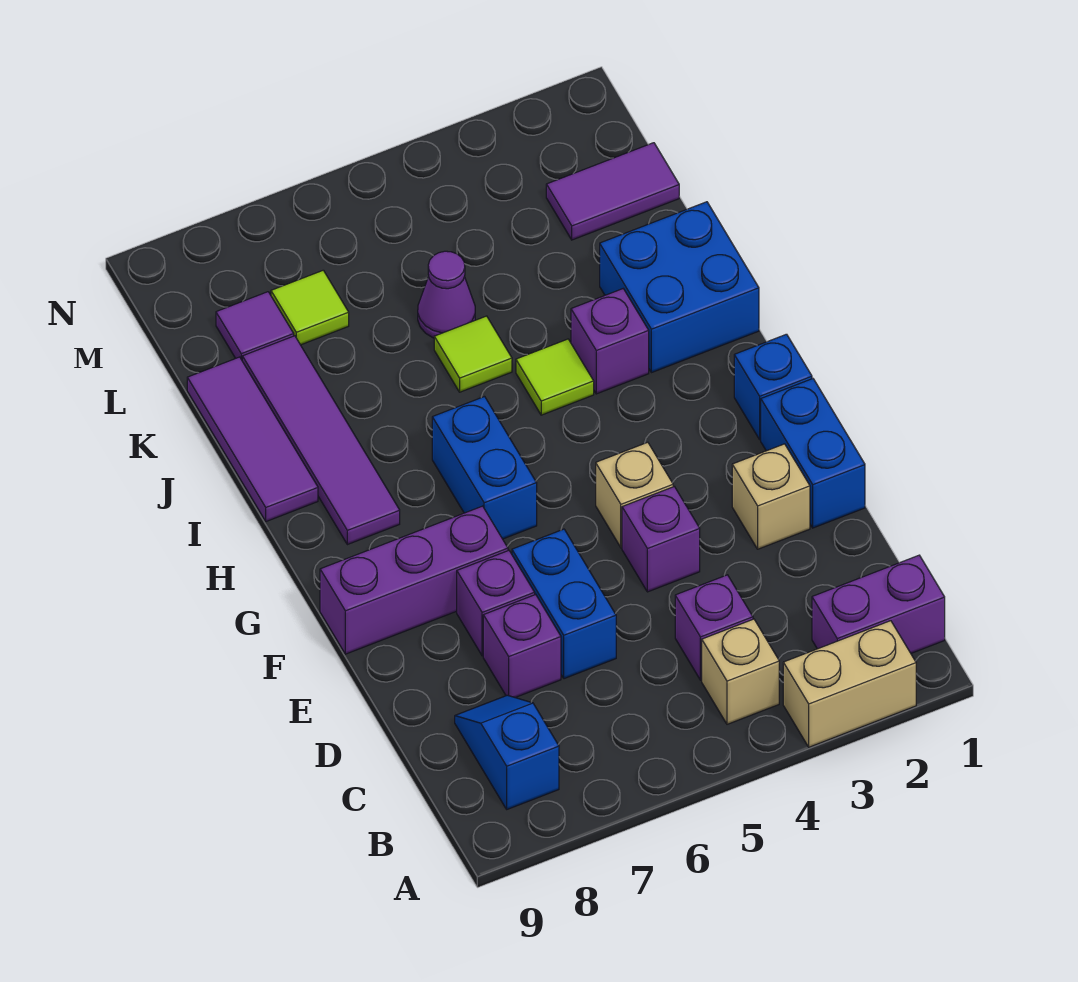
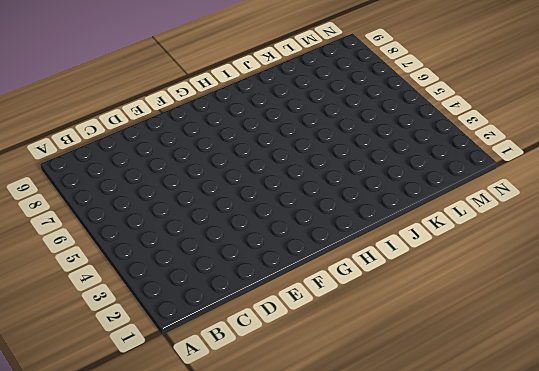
none -> tan brick A2:A3 level 1
none -> purple brick B1:B2 level 1
none -> tan brick B4 level 1

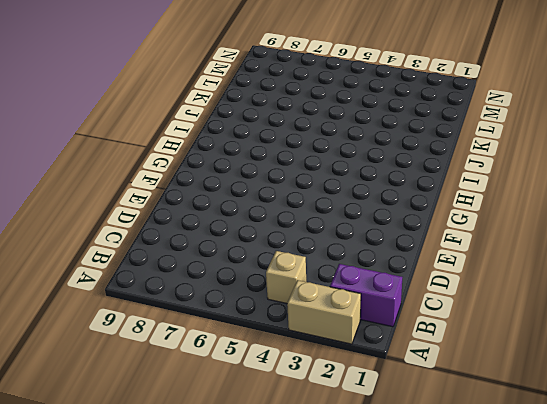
none -> blue slope B8:C8 level 1 top B
none -> purple brick C4 level 1
none -> blue brick D6:E6 level 1

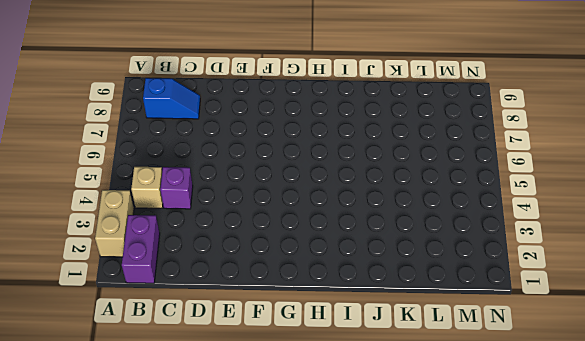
none -> blue brick D6:E6 level 1
none -> purple brick D7 level 1
none -> blue brick E1:F1 level 1

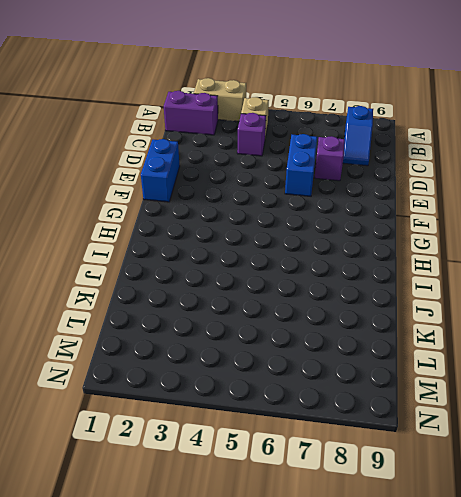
none -> tan brick E2 level 1
none -> purple brick E4 level 1
none -> purple brick E7 level 1

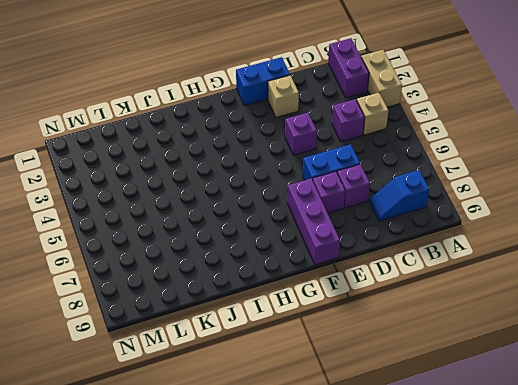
none -> tan brick F4 level 1
none -> blue brick G1 level 1
none -> blue brick G6:H6 level 1

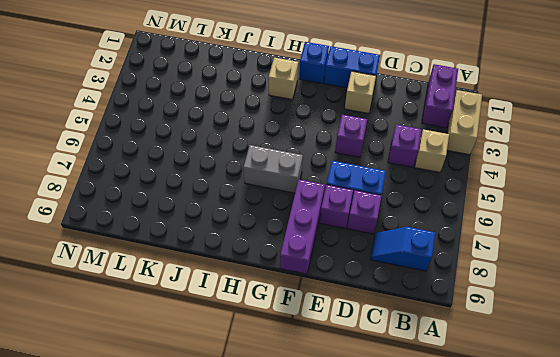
grey brick G6:H6 level 1 -> blue brick G6:H6 level 1
tan brick H2 level 1 -> tan brick F4 level 1
none -> purple tile H8:K8 level 1
none -> blue brick I1:J2 level 1
none -> purple brick I3 level 1

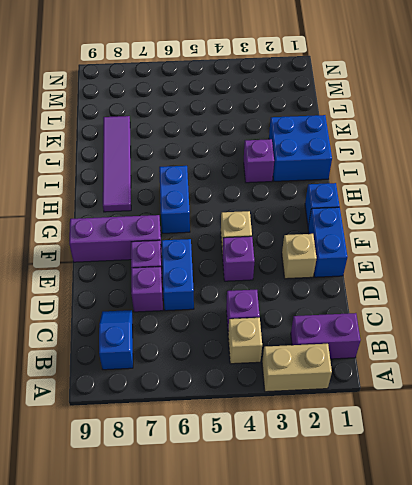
none -> lime tile I4 level 1
none -> purple tile I9:K9 level 1
none -> lime tile J5 level 1

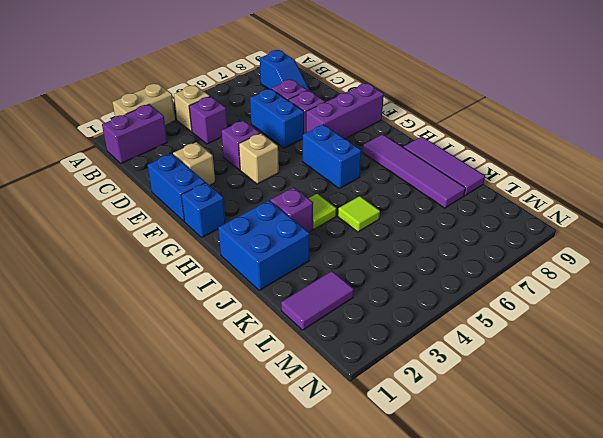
none -> purple cone K5 level 1
none -> lime tile L7 level 1
none -> purple tile L8 level 1

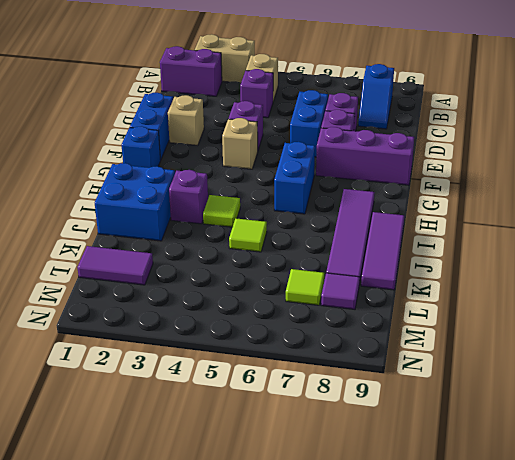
none -> purple cone K5 level 1

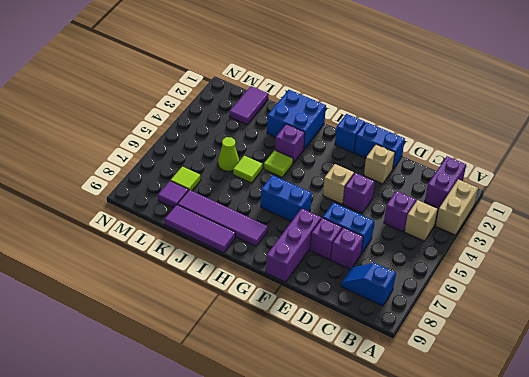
lime cone K5 level 1 -> purple cone K5 level 1

